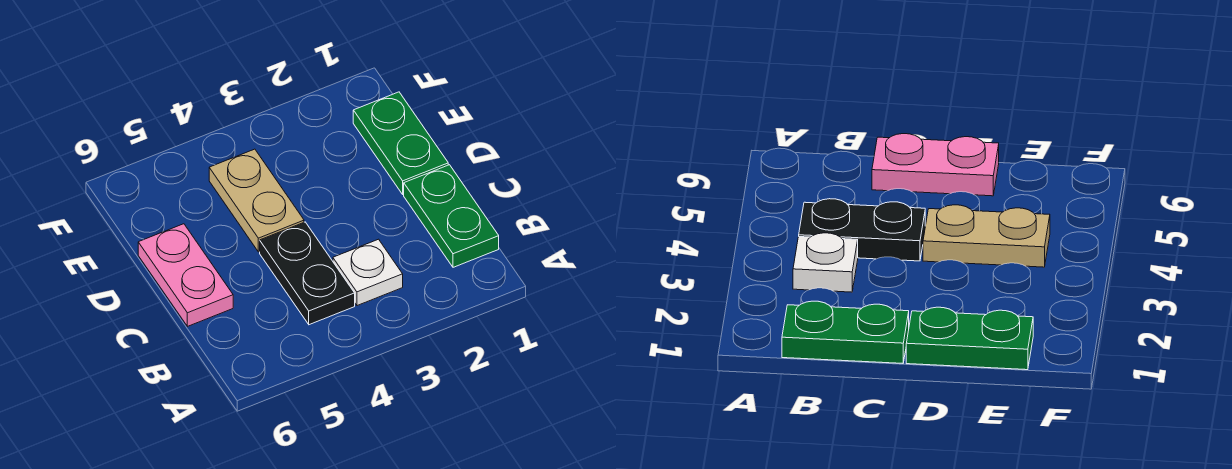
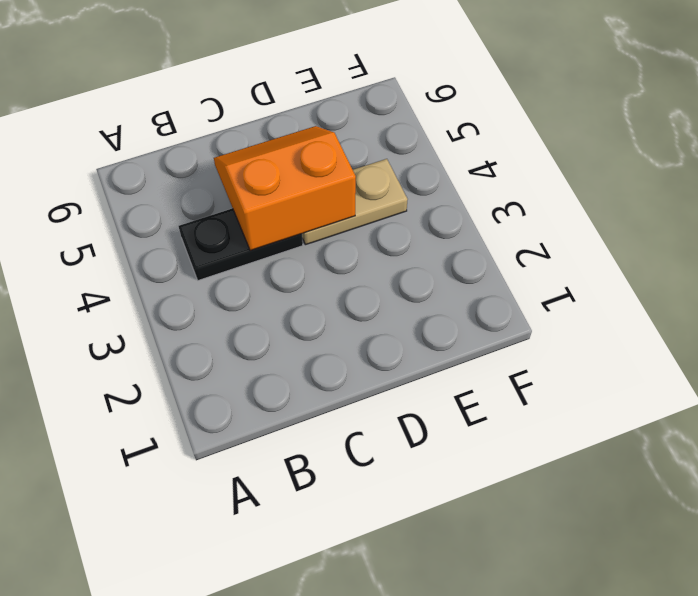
orange slope C4:D5 level 2 top 4 -> none
none -> green plate B1:C1 level 1
none -> white plate B3 level 1

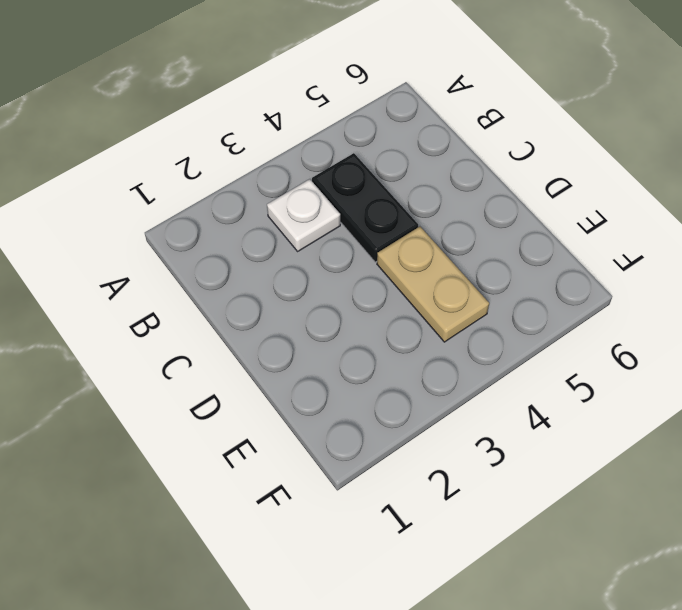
none -> green plate B1:C1 level 1
none -> pink plate C6:D6 level 1

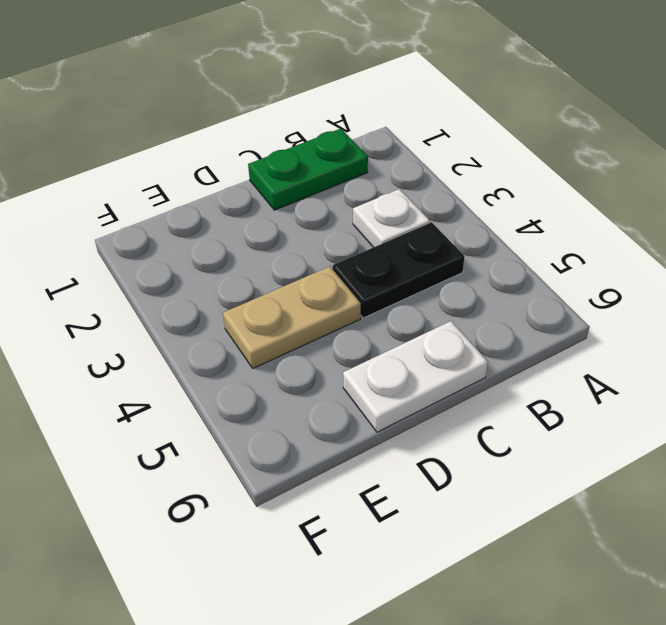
white plate C6:D6 level 1 -> pink plate C6:D6 level 1
none -> green plate D1:E1 level 1

